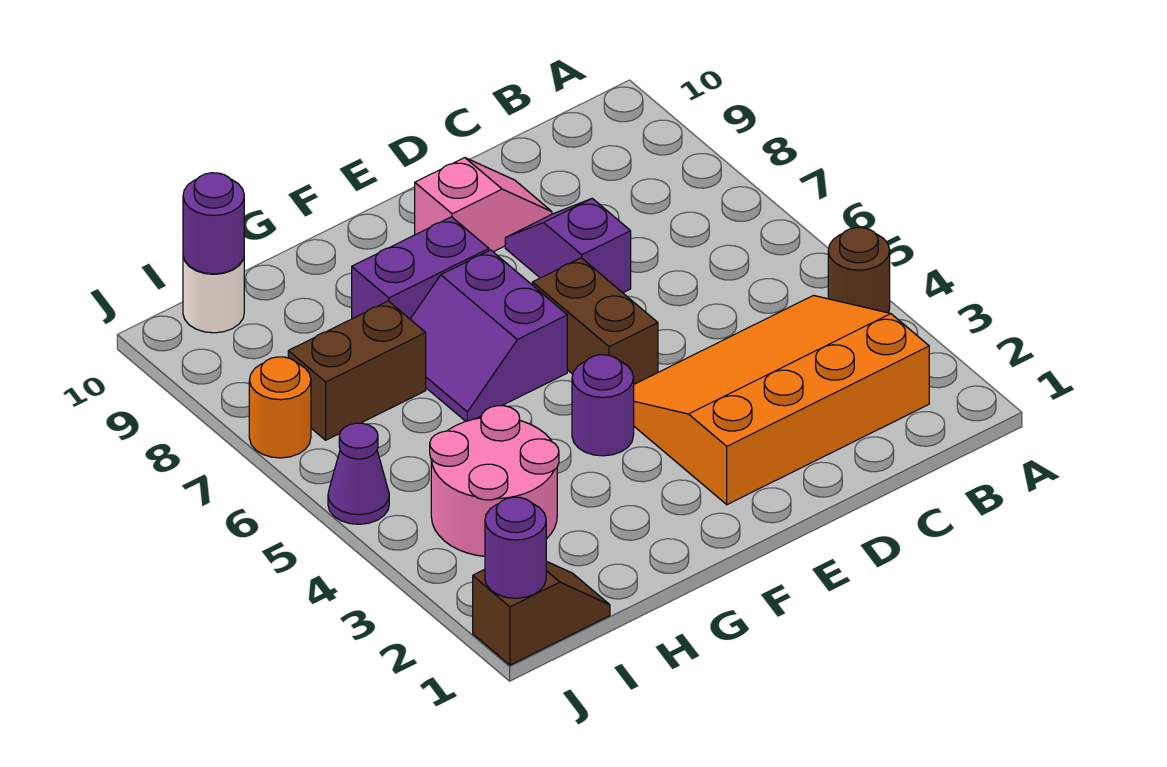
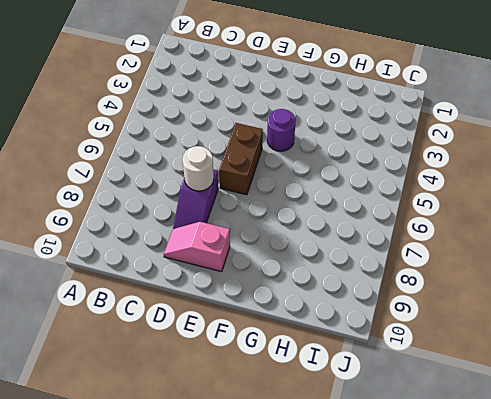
white round brick D7 level 2 -> white round brick I10 level 1
none -> brown round brick A4 level 1
none -> orange slope B2:E4 level 1 top 2
none -> purple slope F6:G7 level 1 top F

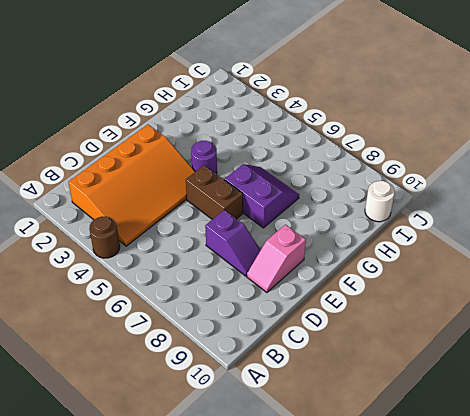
none -> purple brick F8:G8 level 1
none -> pink round brick H3:I4 level 1
none -> brown brick H7:I7 level 1

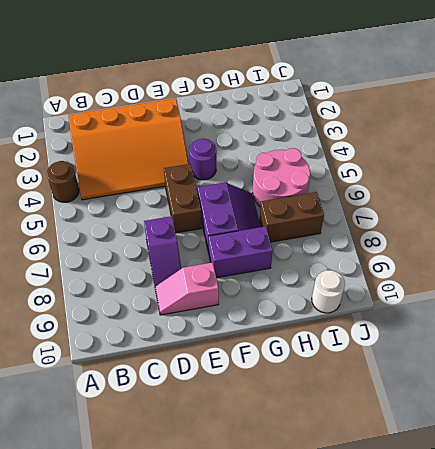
pink round brick H5:I6 level 1 -> pink round brick H3:I4 level 1
none -> brown slope I1:J1 level 1 top J
none -> purple cone J5 level 1
none -> orange round brick J7 level 1

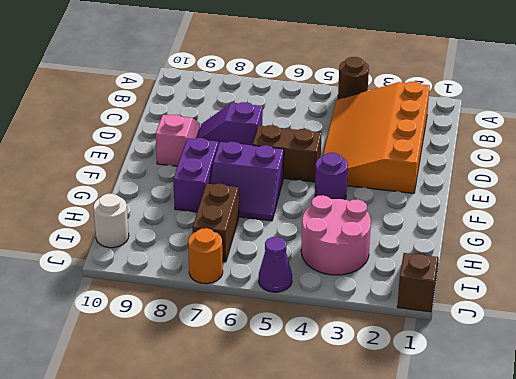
none -> purple round brick I10 level 2
none -> purple round brick J1 level 2

